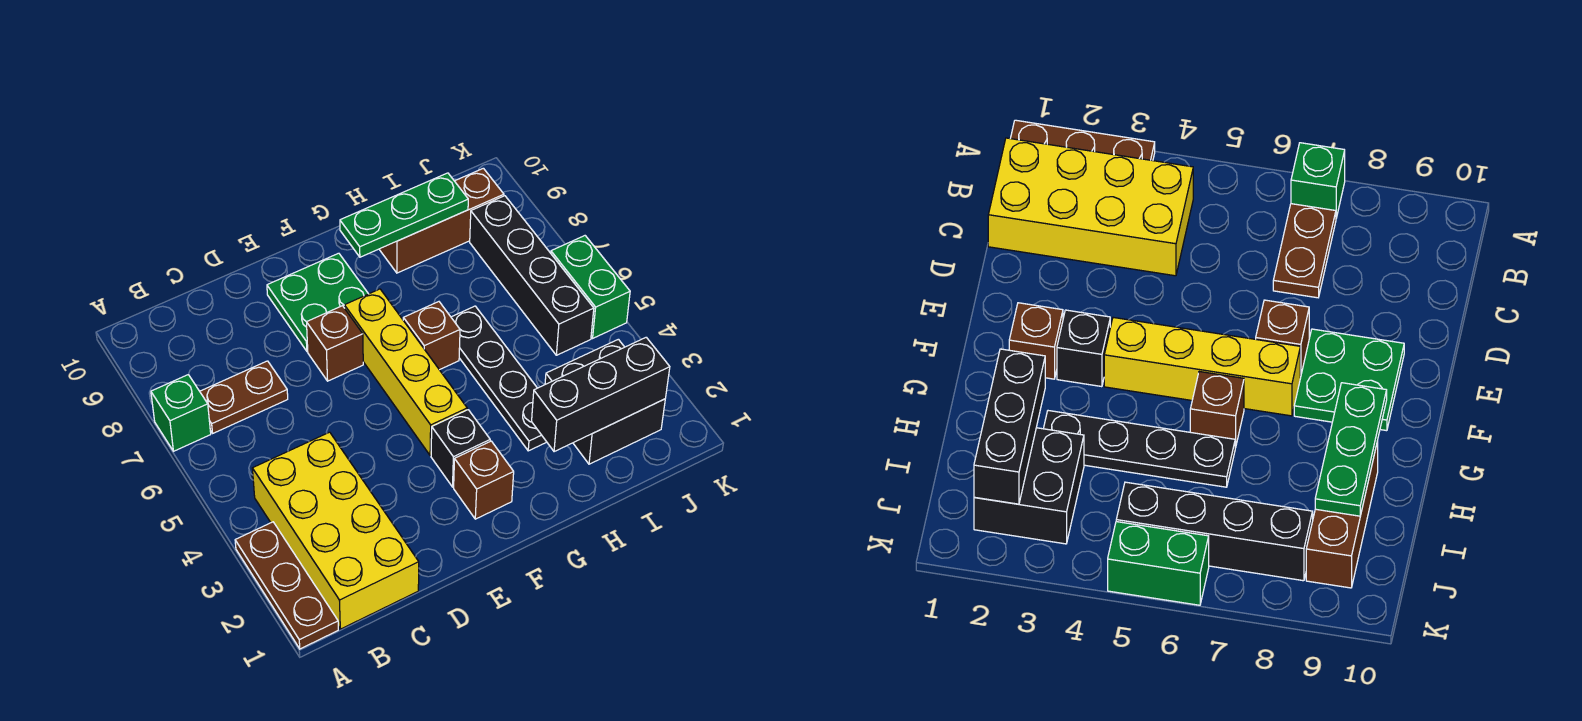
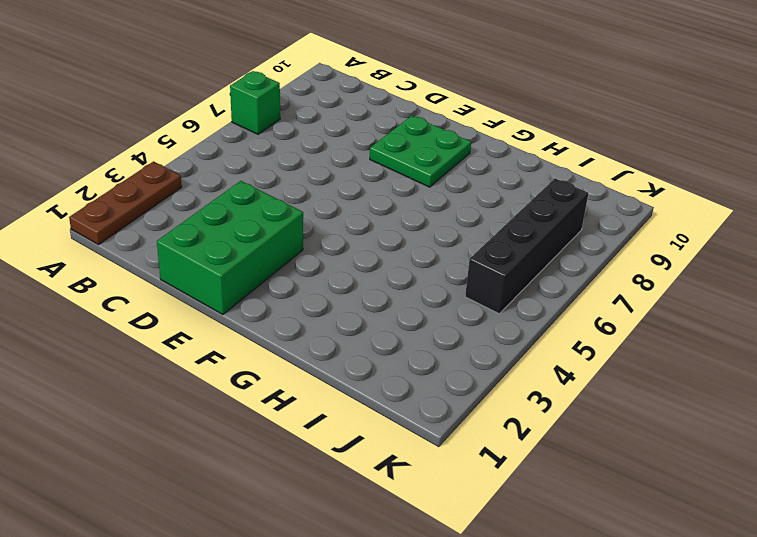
green brick D1:E3 level 1 -> none
none -> yellow brick B1:C4 level 1
none -> brown plate B7:C7 level 1
none -> brown brick E7 level 1

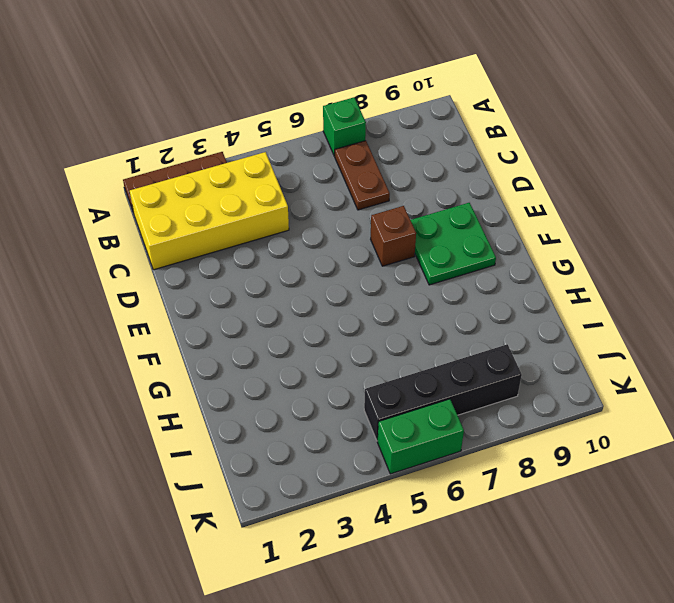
none -> brown brick F2 level 1
none -> black brick F3 level 1
none -> yellow brick F4:F7 level 1

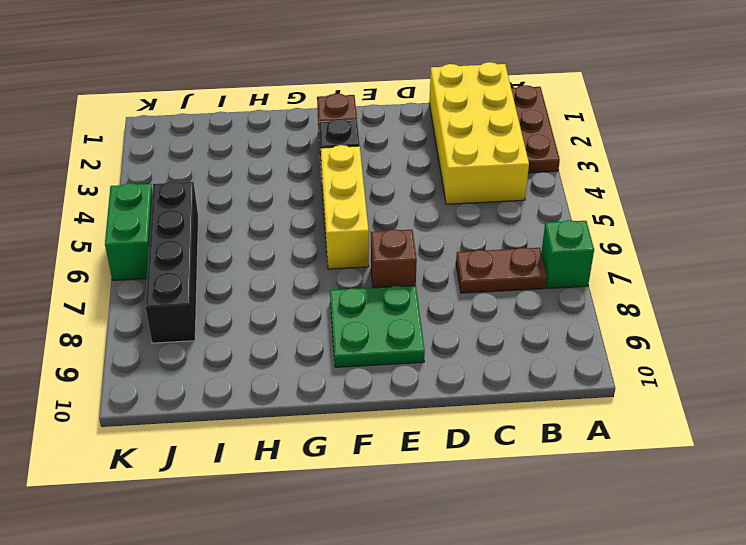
yellow brick F4:F6 level 1 -> yellow brick F4:F7 level 1
none -> brown brick G6 level 1
none -> black plate H3:H6 level 1
none -> brown brick H9:J9 level 1

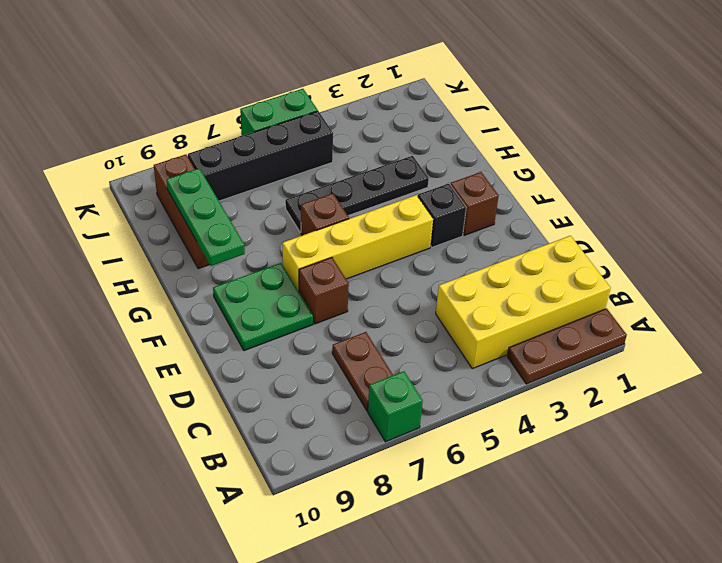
none -> black brick I2:J3 level 1
none -> black brick H2:J2 level 2

